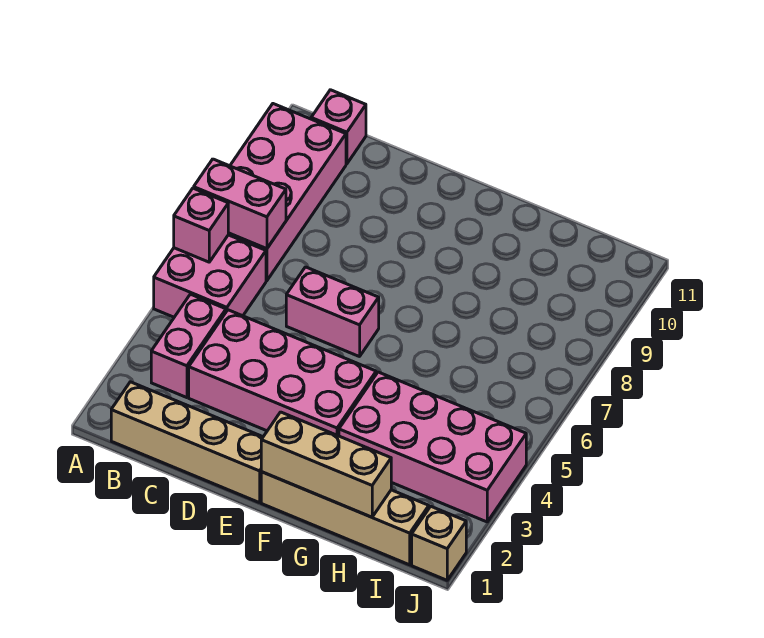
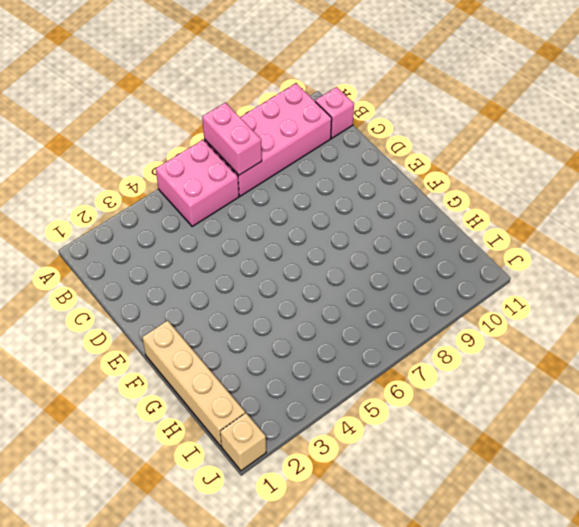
none -> tan brick B1:E1 level 1
none -> pink brick B3:B4 level 1
none -> pink brick C3:F4 level 1

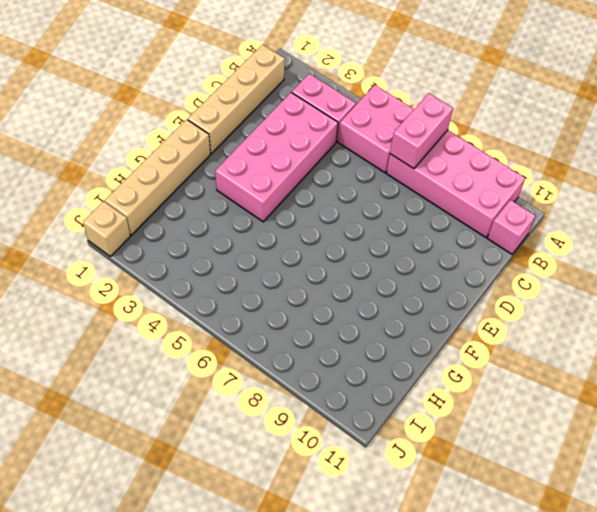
none -> pink brick D6:E6 level 1
none -> pink brick G3:J4 level 1
none -> pink brick A6 level 2

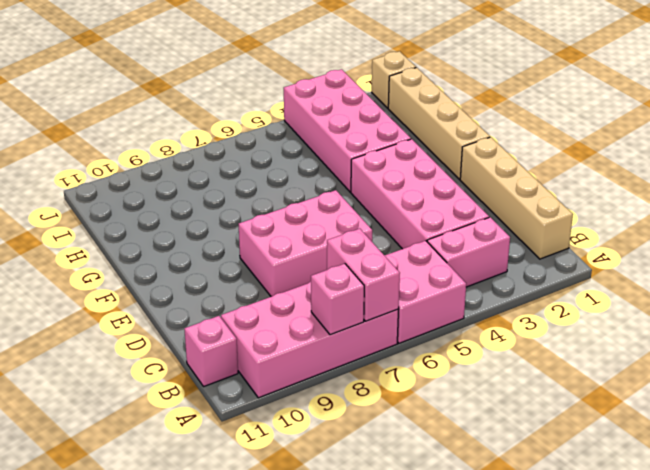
pink brick A8 level 2 -> pink brick A6 level 2
pink brick D6:E8 level 1 -> pink brick D6:E6 level 1
none -> tan brick F1:H1 level 2

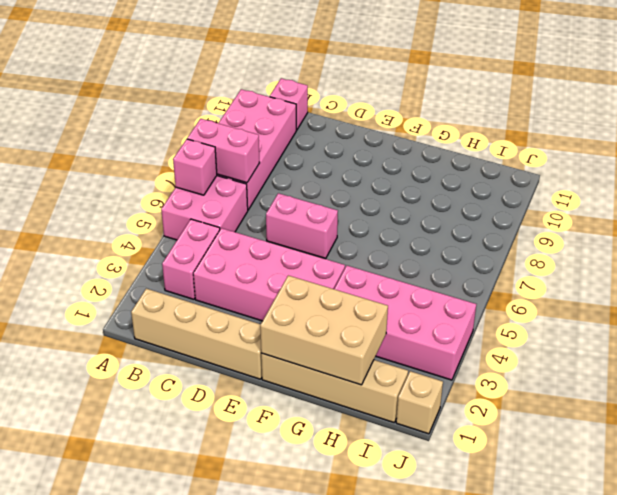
tan brick F1:H2 level 2 -> tan brick F1:H1 level 2

